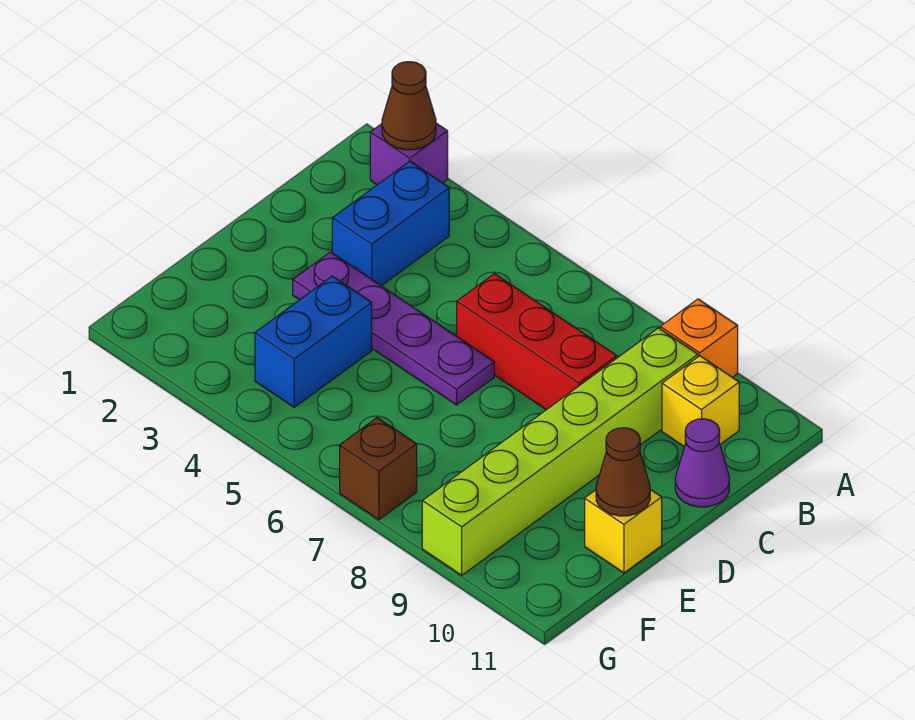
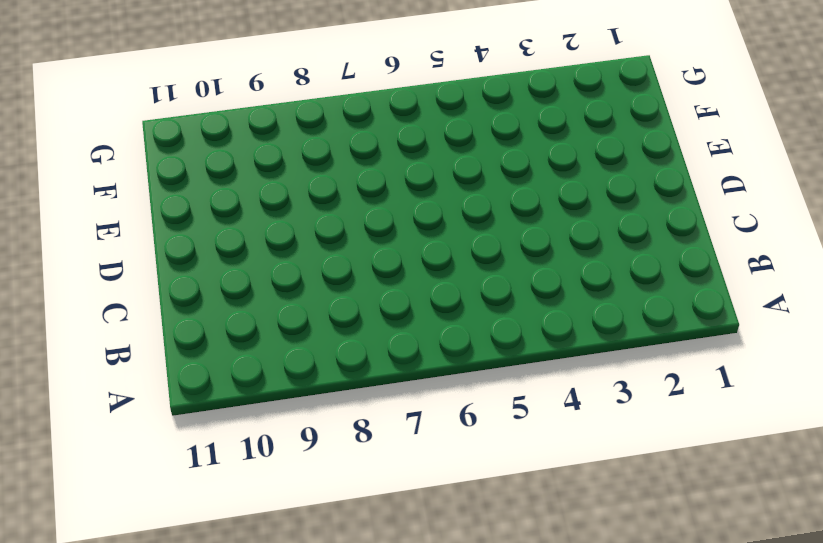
none -> purple brick A2 level 1
none -> orange brick A9 level 1
none -> blue brick B3:C3 level 1

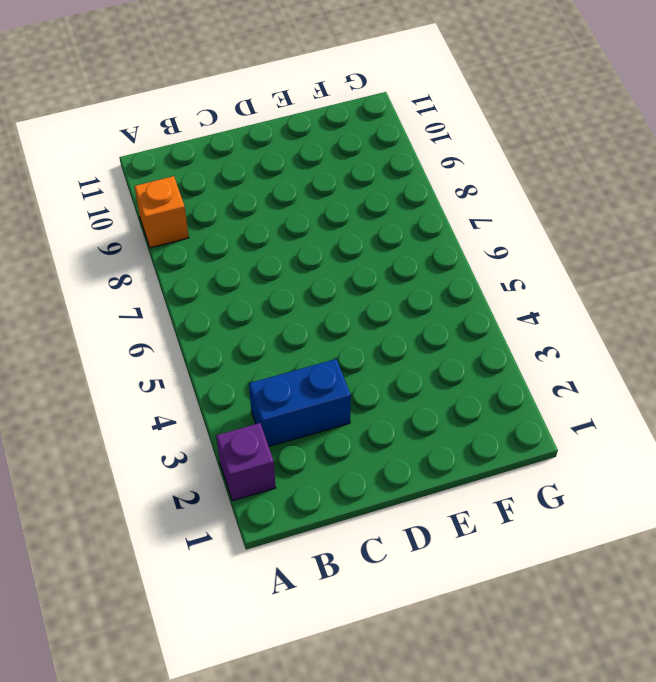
none -> lime brick B9:G9 level 1
none -> yellow brick B10 level 1
none -> red brick C6:C8 level 1

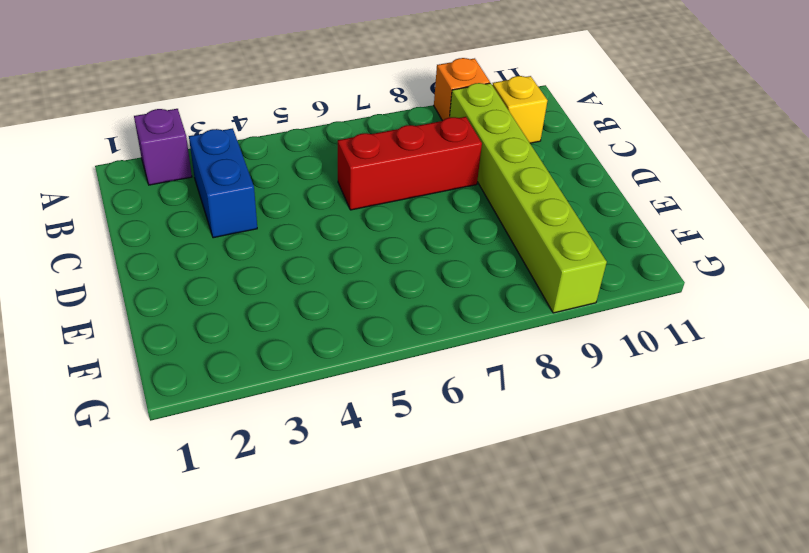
none -> purple cone C11 level 1
none -> purple plate D3:D6 level 1
none -> blue brick E4:F4 level 1

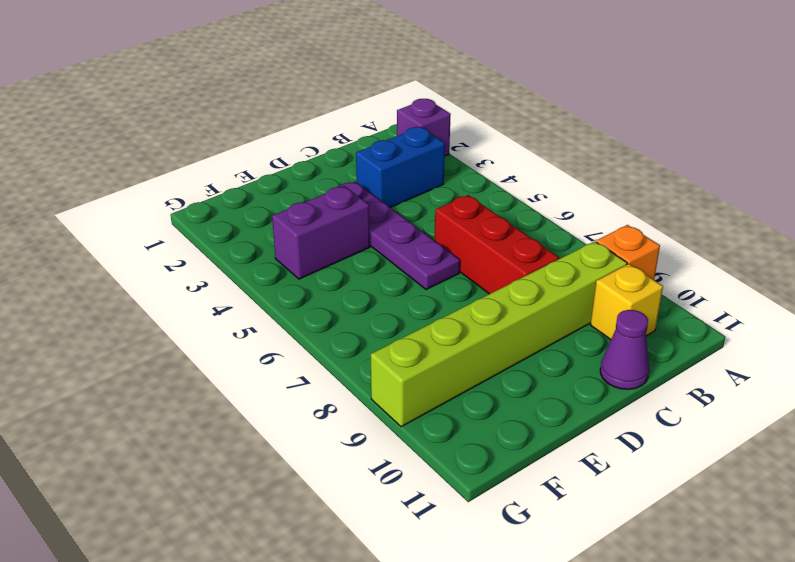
purple brick E4:F4 level 1 -> blue brick E4:F4 level 1
none -> yellow brick E11 level 1
none -> brown brick G7 level 1
none -> brown cone A2 level 2

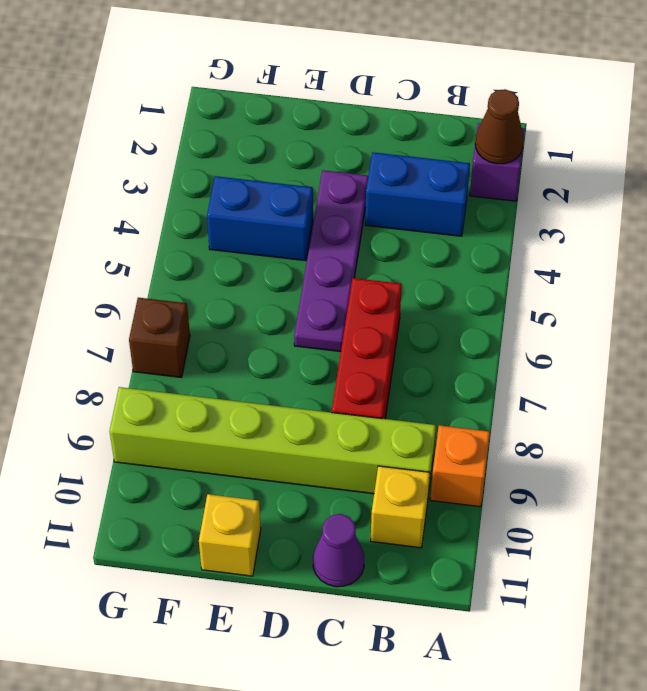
none -> brown cone E11 level 2

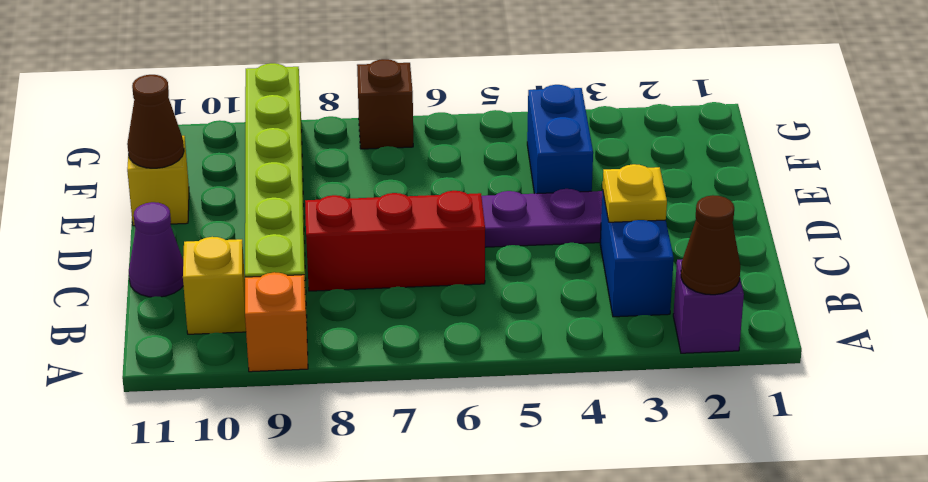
yellow plate C3 level 2 -> none

